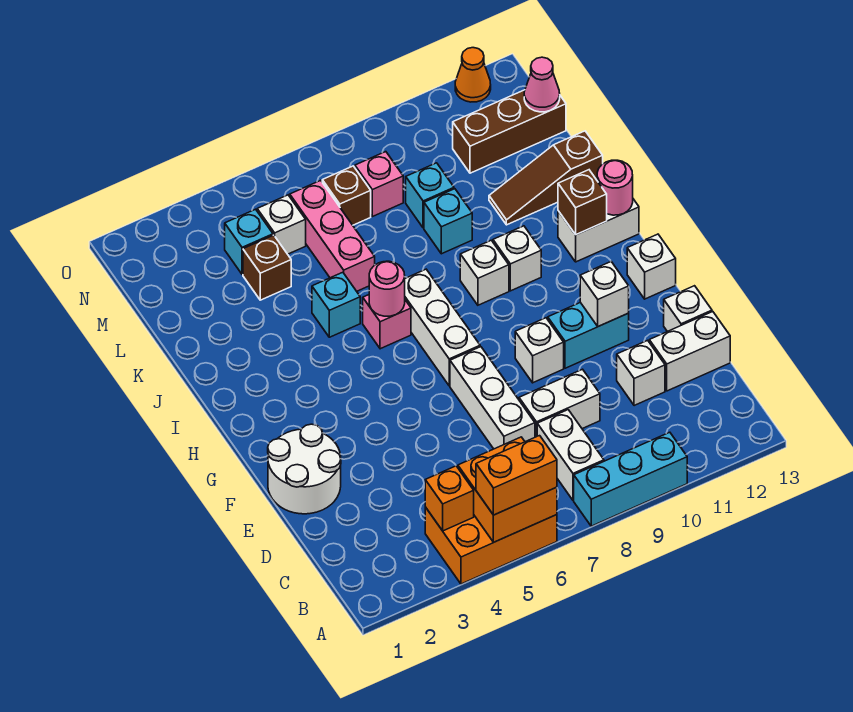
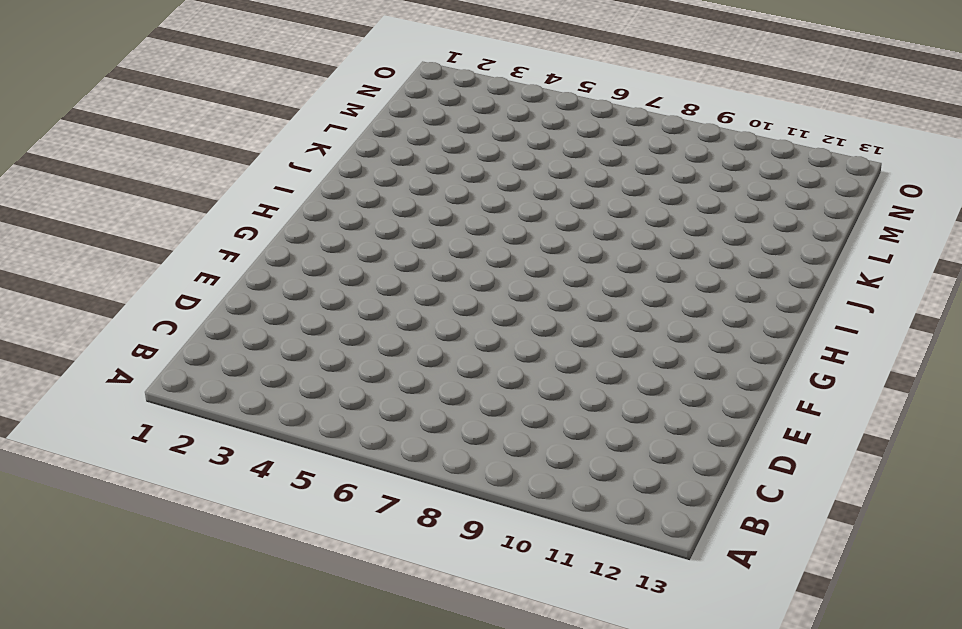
none -> orange brick A4:B6 level 1
none -> cyan brick A8:A10 level 1
none -> white brick B8:C8 level 1
none -> white brick D7:F7 level 1

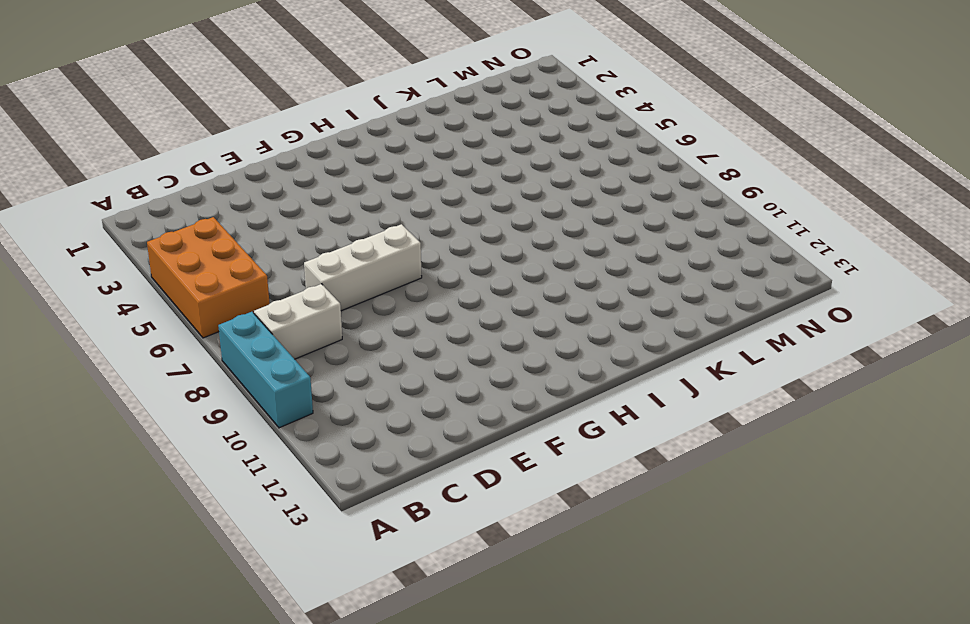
none -> white brick D8:D9 level 1
none -> white brick D11 level 1
none -> white brick D12:D13 level 1
none -> white round brick E1:F2 level 1

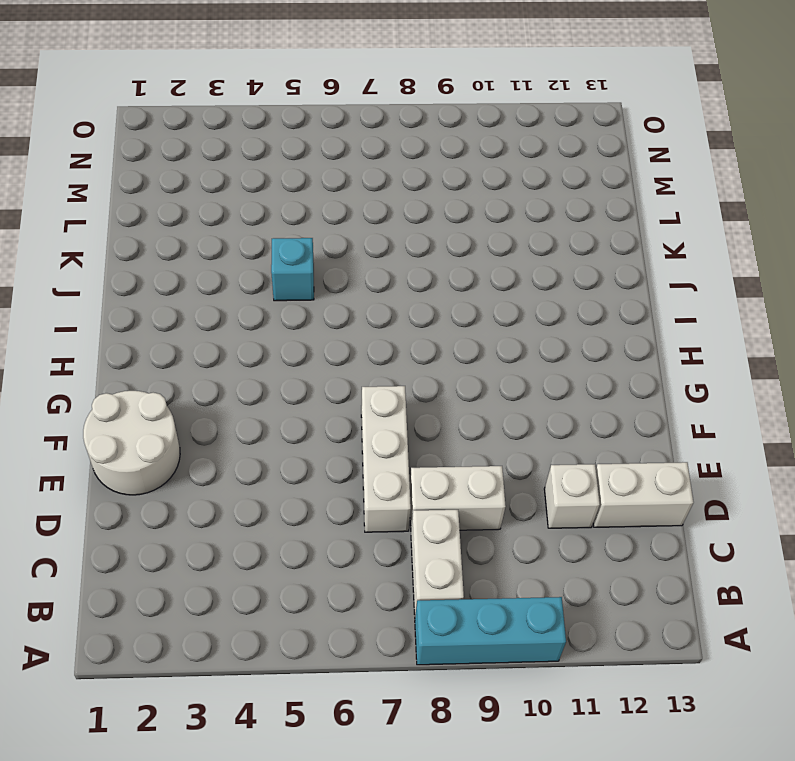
none -> orange brick A4:B6 level 1
none -> white brick E13 level 1
none -> white brick F9 level 1
none -> cyan brick F10:F11 level 1

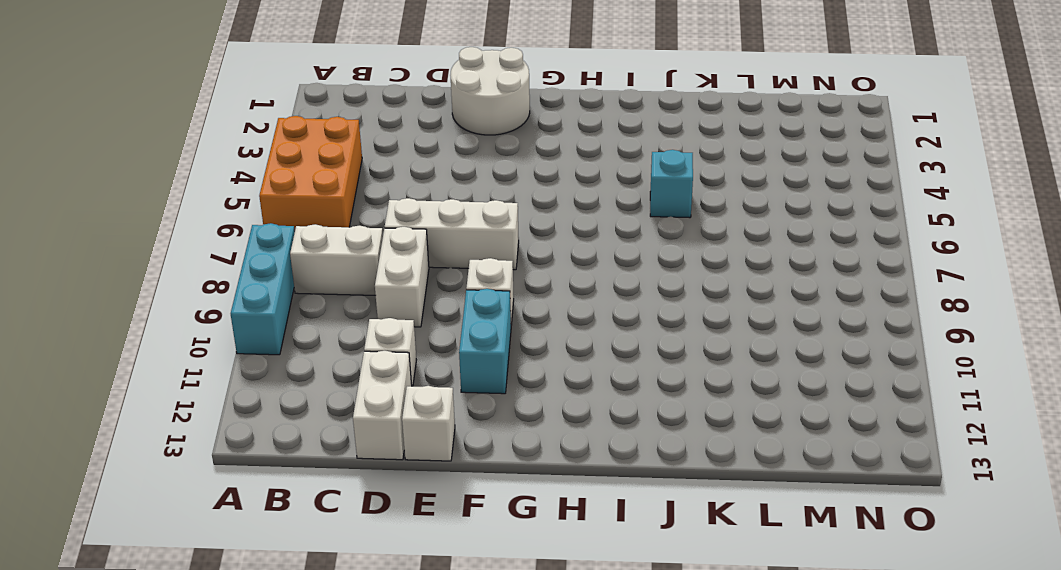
none -> white brick G7:I7 level 1
none -> white brick G13 level 1
none -> pink brick I6 level 1
none -> white brick I9 level 1

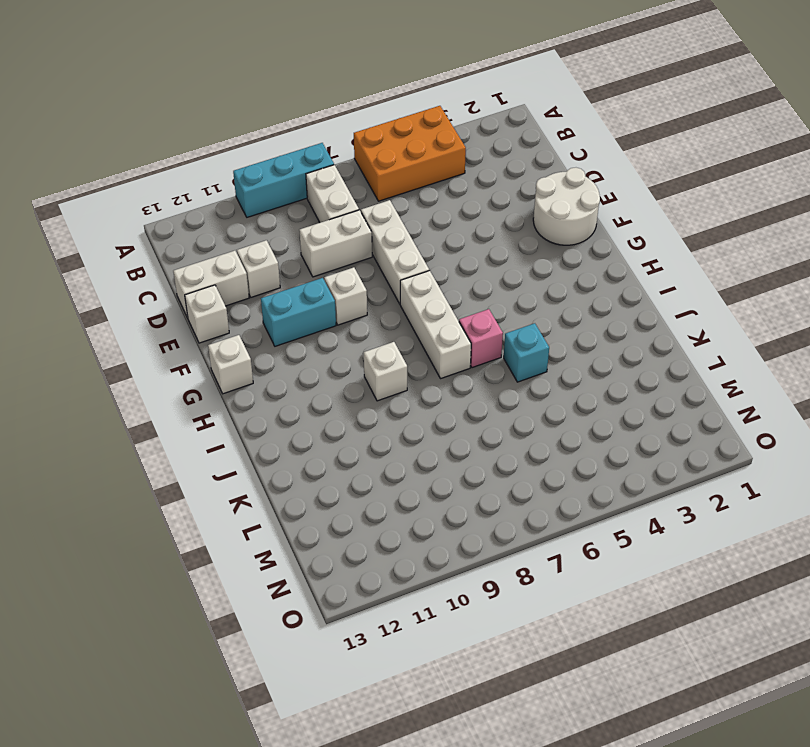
none -> white brick I10 level 1
none -> white brick I12:I13 level 1
none -> pink brick K6:M6 level 1
none -> cyan brick K9 level 1

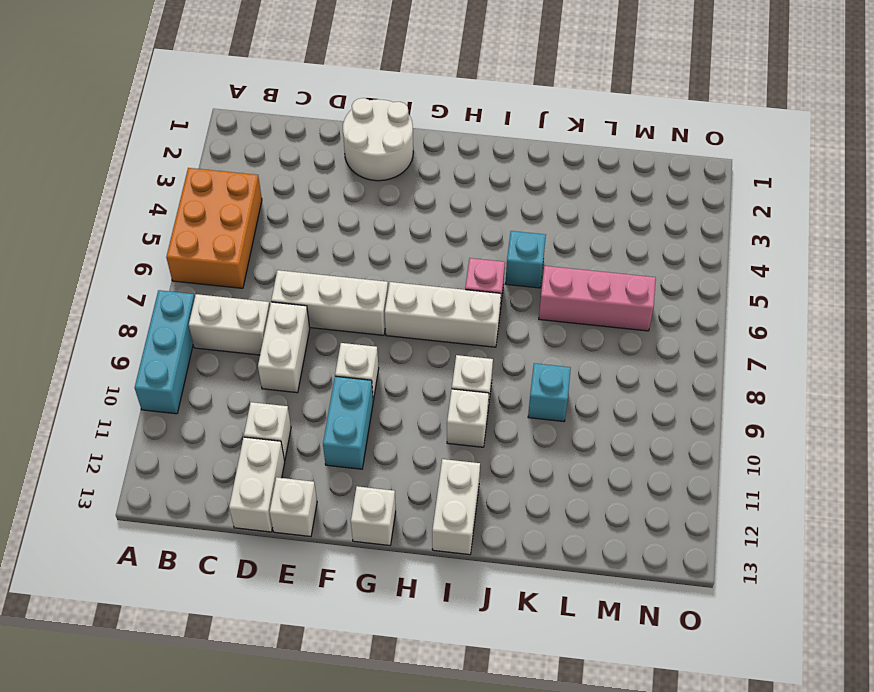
none -> brown slope K11:K13 level 1 top 13
none -> brown brick L4 level 1
none -> cyan brick L9 level 1
none -> cyan brick M4 level 1

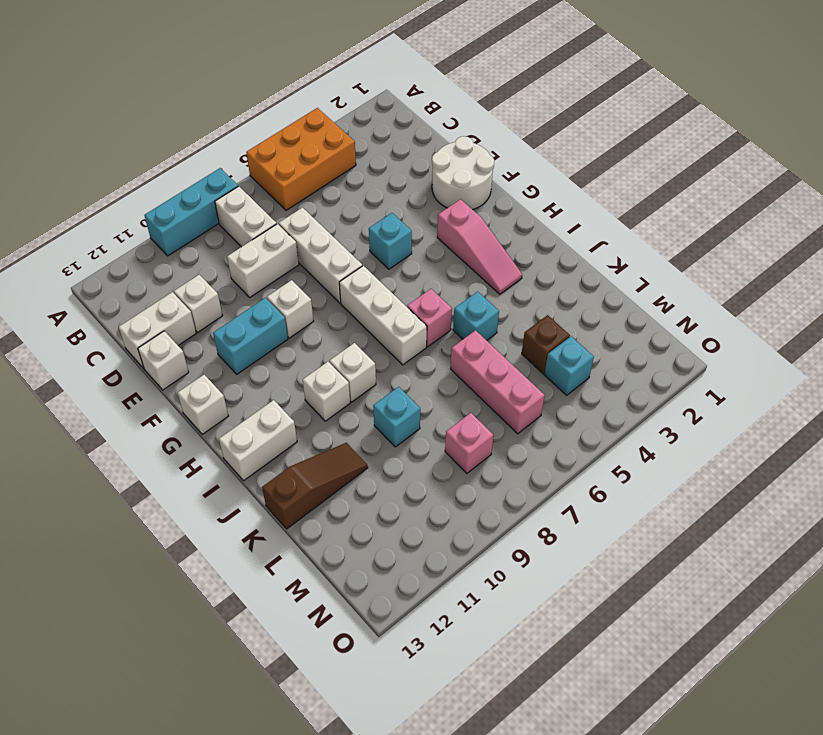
cyan brick F5 level 1 -> cyan brick L9 level 1
pink slope G3:I3 level 1 top G -> none
none -> white brick M5 level 1
none -> brown brick M7 level 1
none -> brown brick M11:M13 level 1
none -> orange cone O12 level 1

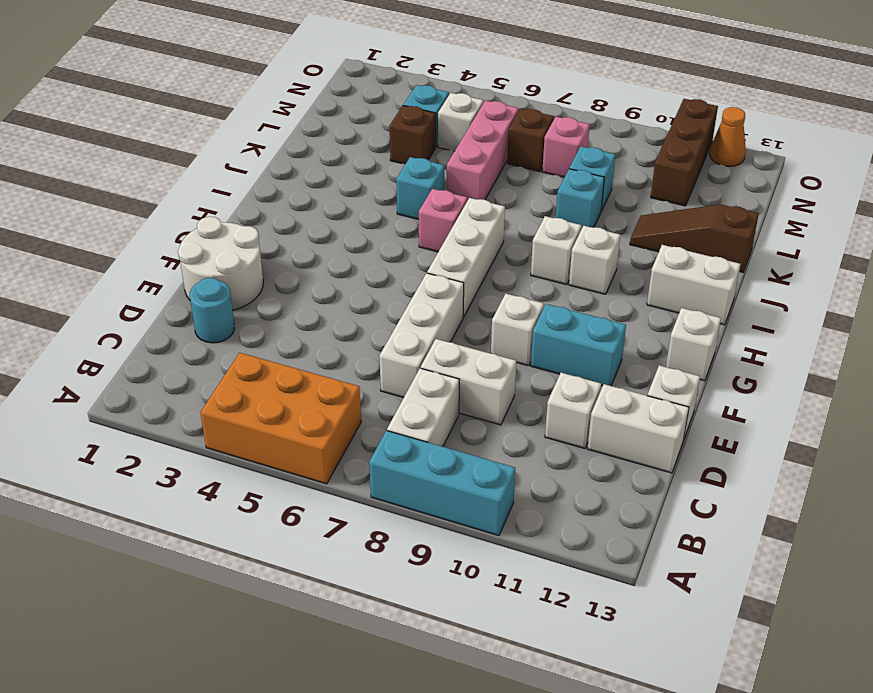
cyan round brick D2 level 1 -> none
brown brick M11:O11 level 1 -> brown brick M11:M13 level 1
none -> orange brick A5:B6 level 2
none -> orange brick B4 level 2
none -> white brick F11 level 2
none -> pink round brick I6 level 2

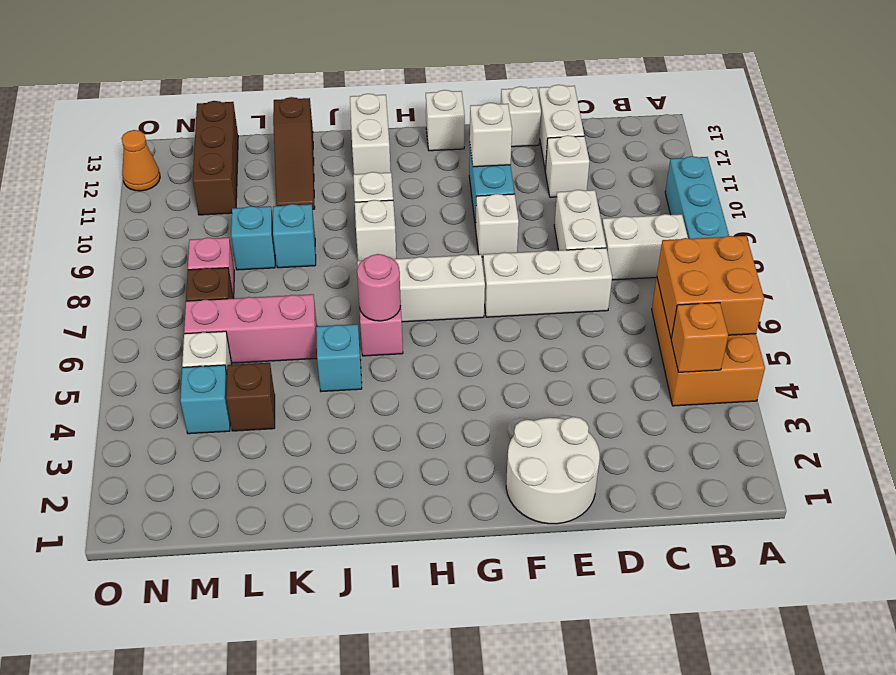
none -> brown brick I12 level 2
none -> pink round brick I13 level 2
none -> pink cone M13 level 2
none -> orange brick A5:A6 level 3

